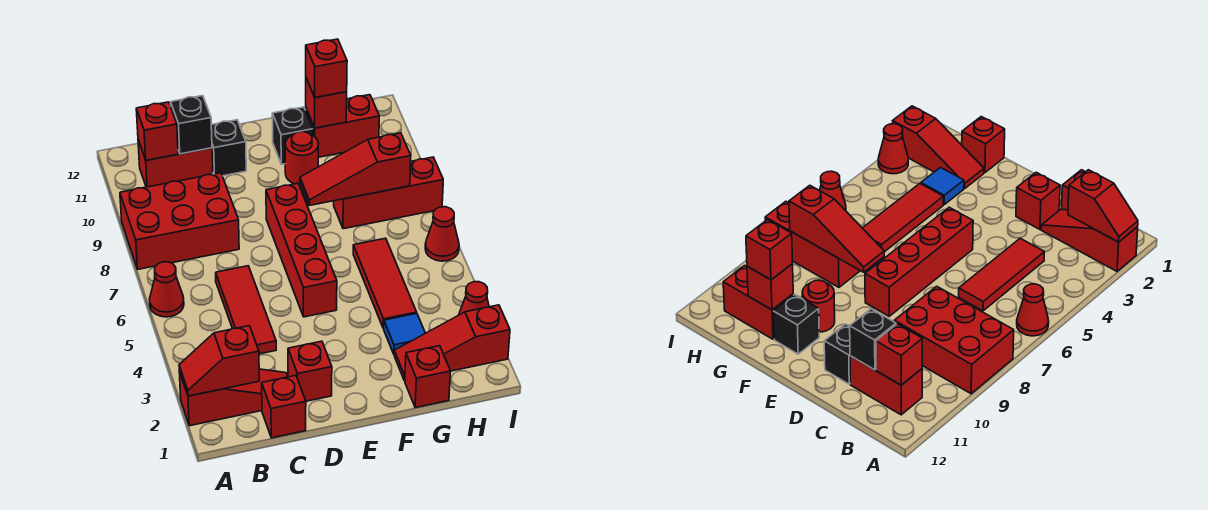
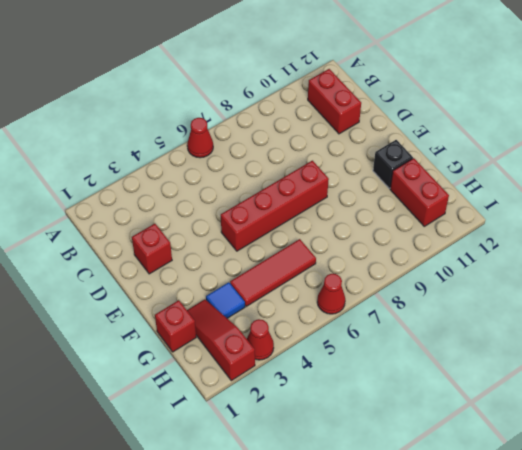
none -> red slope A2:C2 level 1 top A
none -> red brick A8:C9 level 1
none -> red brick C1 level 1

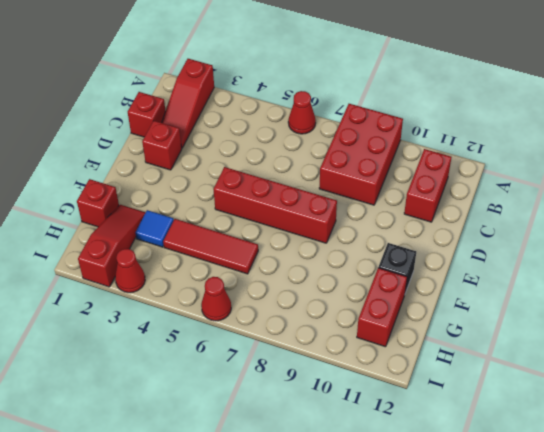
none -> red tile C4:C6 level 1
none -> black brick D11 level 1
none -> red round brick F10 level 1

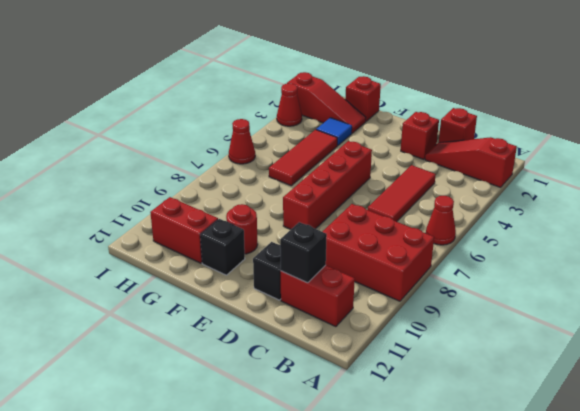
none -> red brick G8:I8 level 1
none -> red slope A2:B2 level 2 top B
none -> red brick B11 level 2

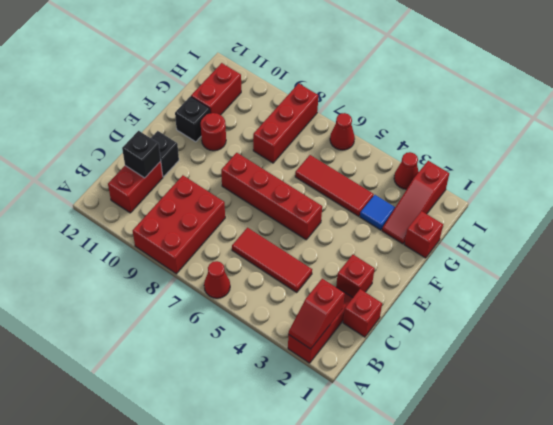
none -> red brick B11 level 2
none -> red slope F8:H8 level 2 top H
none -> red brick G11 level 2

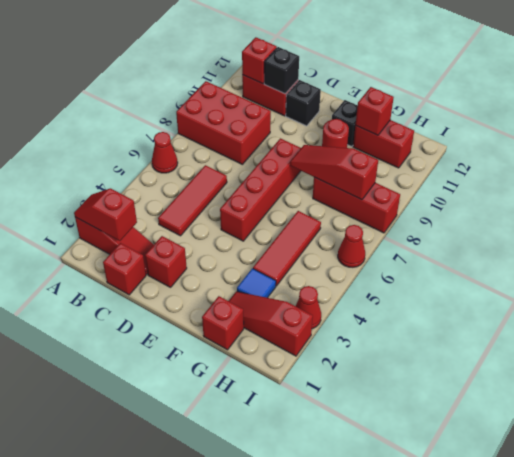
none -> red brick G11 level 3

